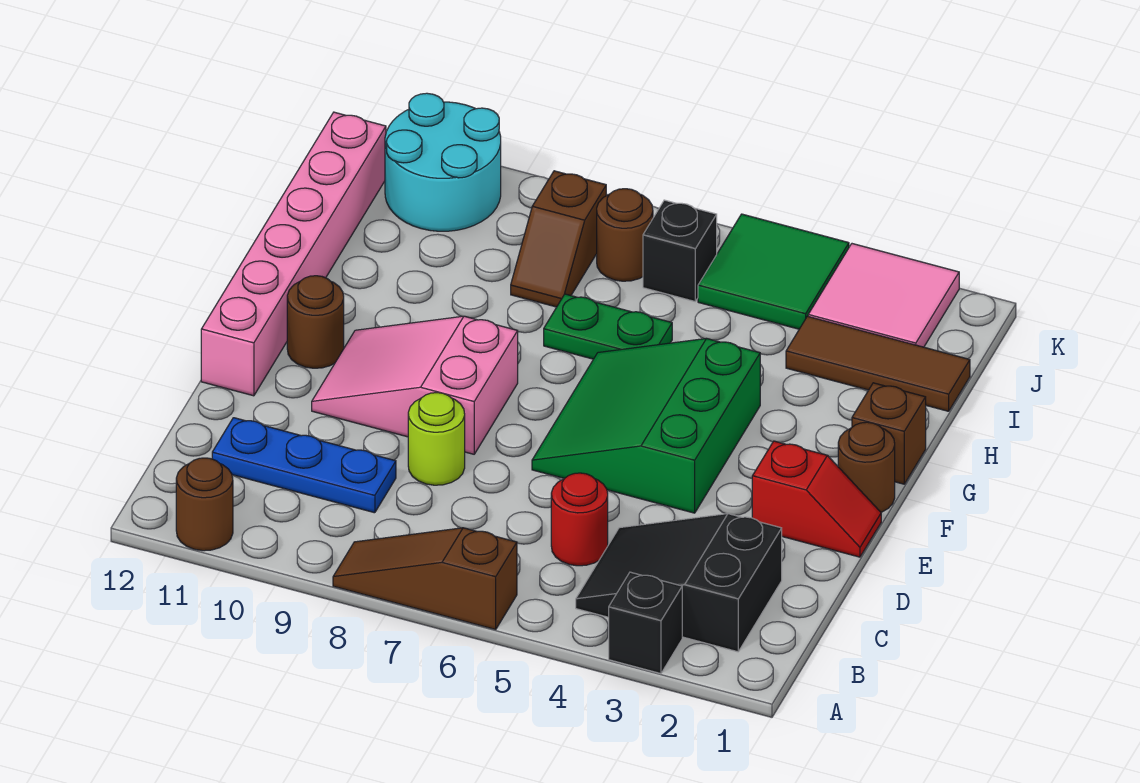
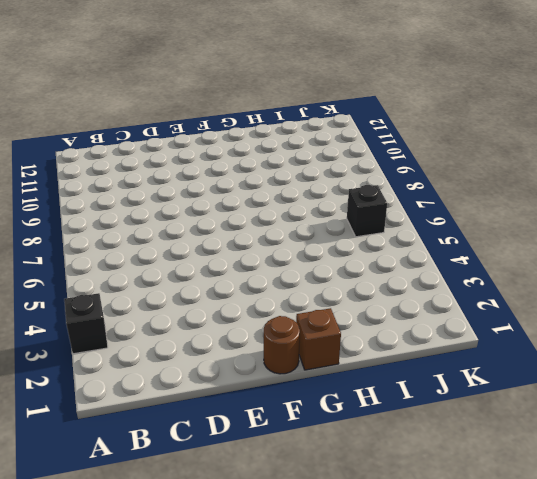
none -> brown slope A6:A8 level 1 top 6
none -> brown round brick A11 level 1
none -> black slope B2:C4 level 1 top 2

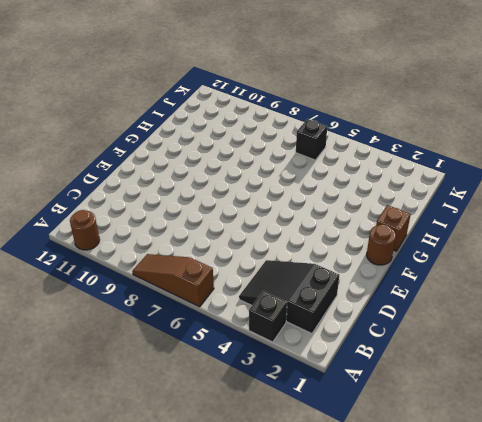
none -> red round brick C5 level 1
none -> blue plate C9:C11 level 1
none -> lime round brick D8 level 1

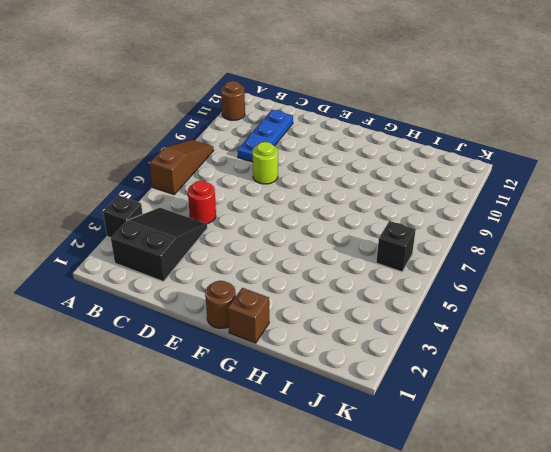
none -> red slope E1:E2 level 1 top 2
none -> green slope E4:G6 level 1 top 4
none -> pink slope E8:F10 level 1 top 8

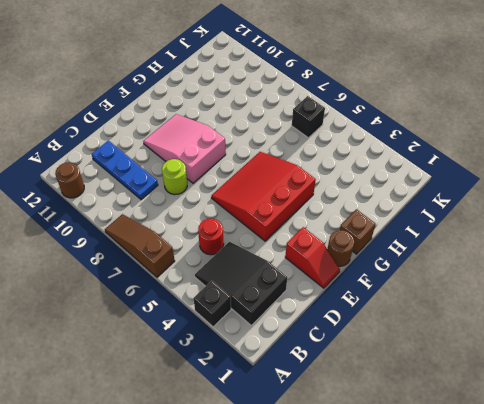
red slope E4:G6 level 1 top 4 -> green slope E4:G6 level 1 top 4
none -> pink brick E12:J12 level 1
none -> brown round brick F11 level 1
none -> green plate H6:H7 level 1

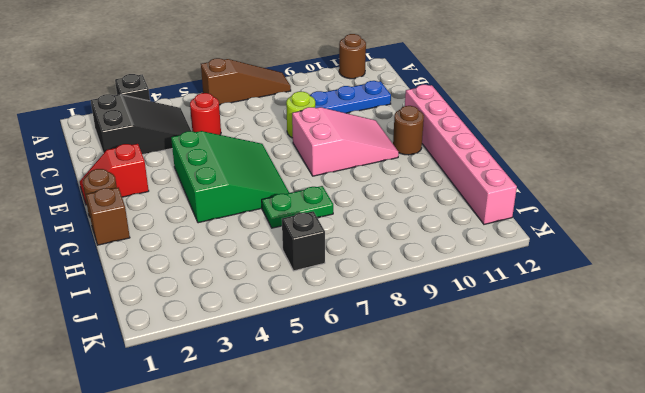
none -> brown tile I1:I3 level 1
none -> brown slope I8:J8 level 1 top J
none -> pink tile J2:K3 level 1

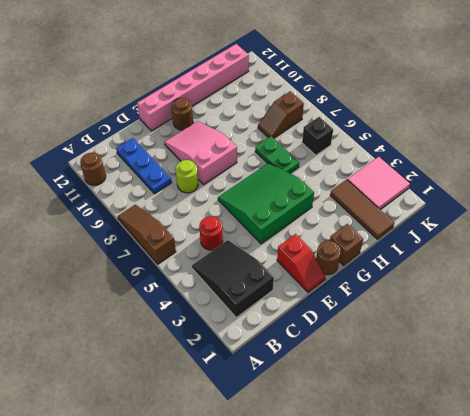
none -> black brick A3 level 1
none -> green tile J4:K5 level 1
none -> brown round brick J7 level 1

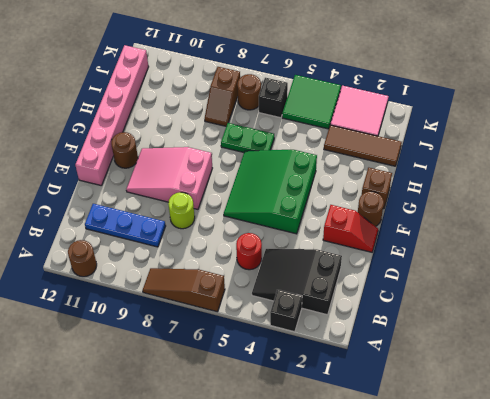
none -> cyan round brick J10:K11 level 1

